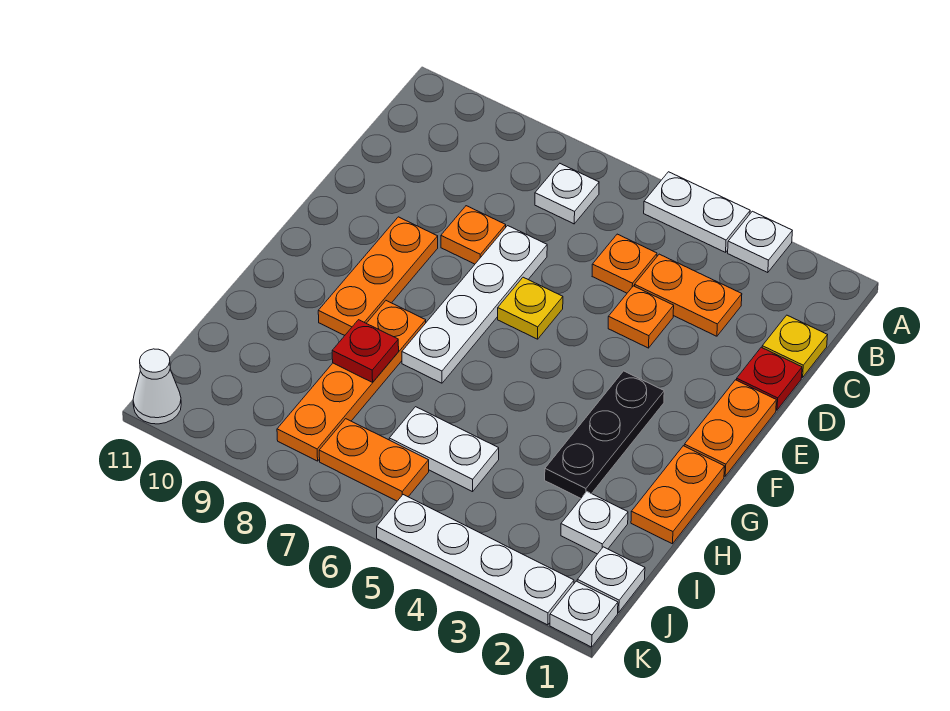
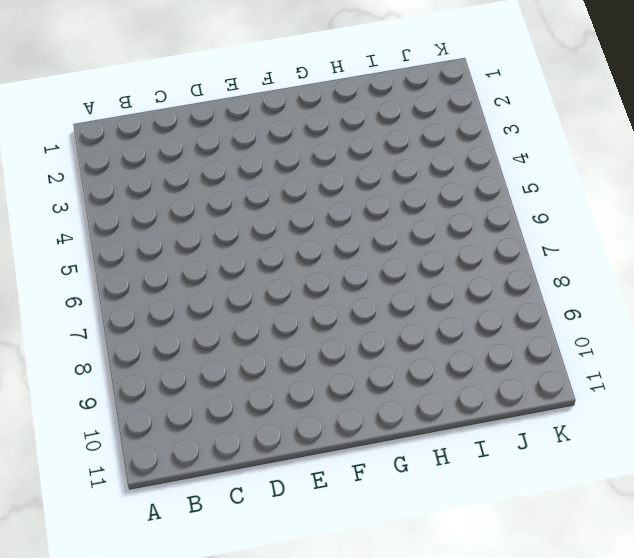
none -> white plate A3 level 1
none -> white plate A4:A5 level 1
none -> white plate B7 level 1

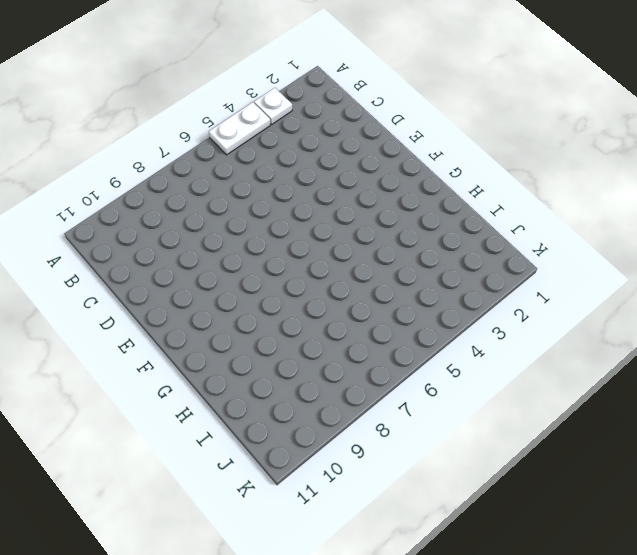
none -> white plate B7 level 1
none -> yellow plate C1 level 1
none -> orange plate C3:C4 level 1

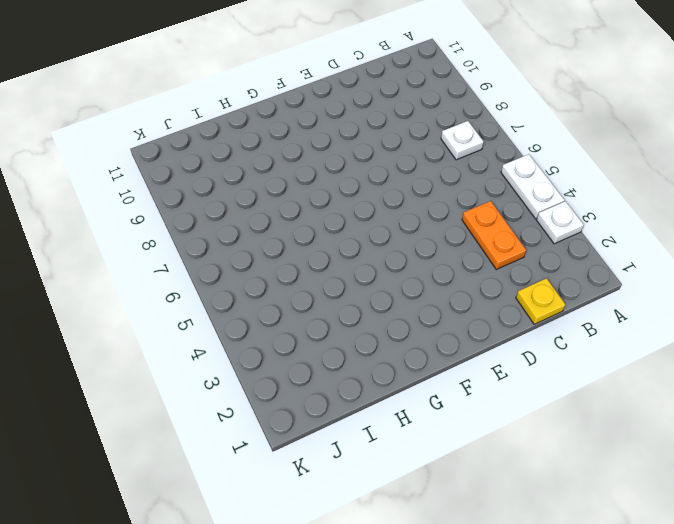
none -> orange plate C5 level 1
none -> red plate D1 level 1
none -> orange plate D4 level 1

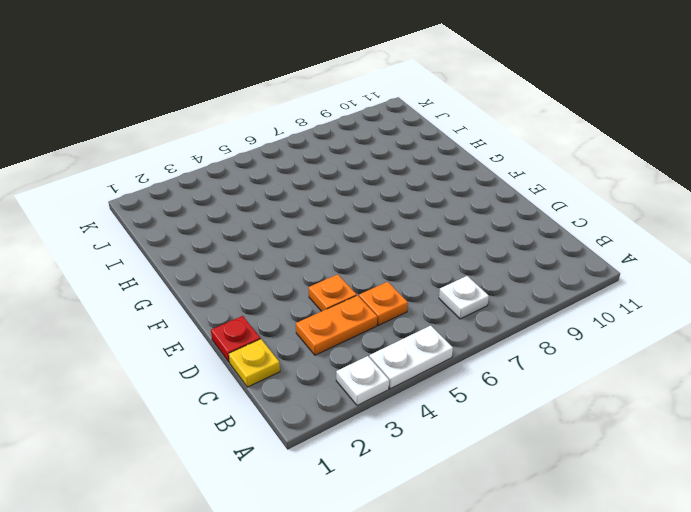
none -> white plate D7:G7 level 1
none -> orange plate D8 level 1
none -> orange plate E1:F1 level 1

